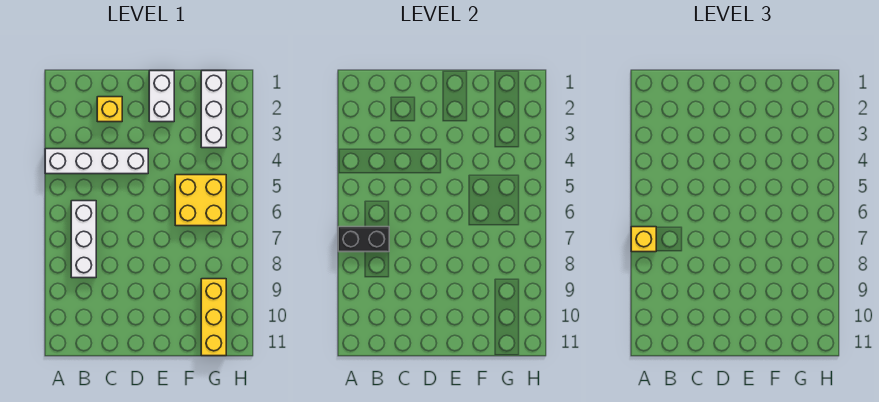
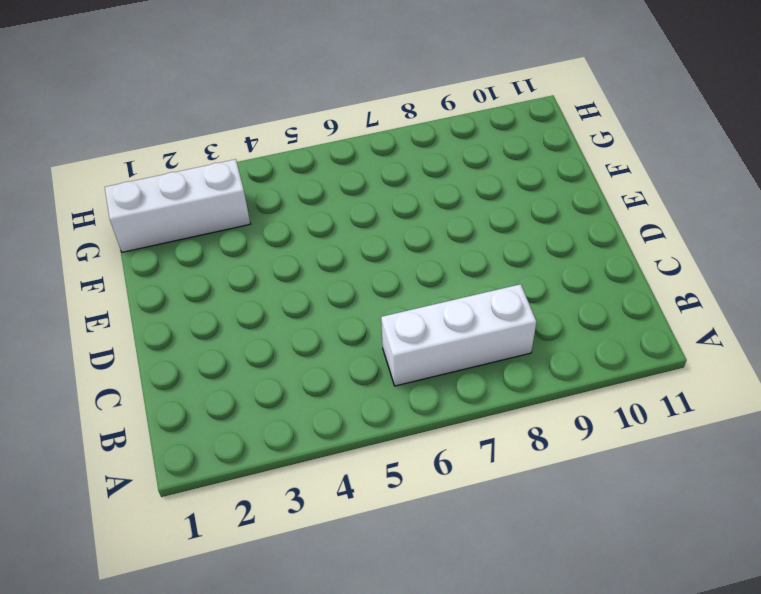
none -> white brick A4:D4 level 1
none -> yellow brick C2 level 1

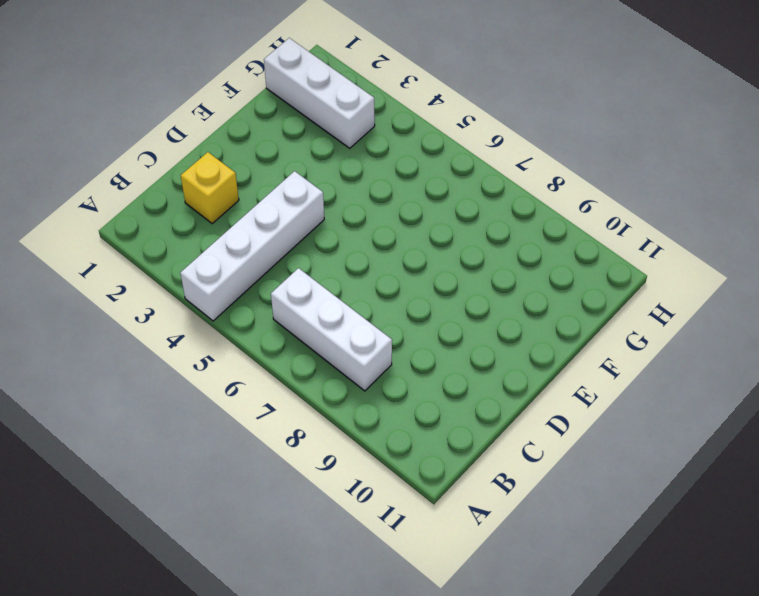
none -> white brick E1:E2 level 1
none -> yellow brick F5:G6 level 1

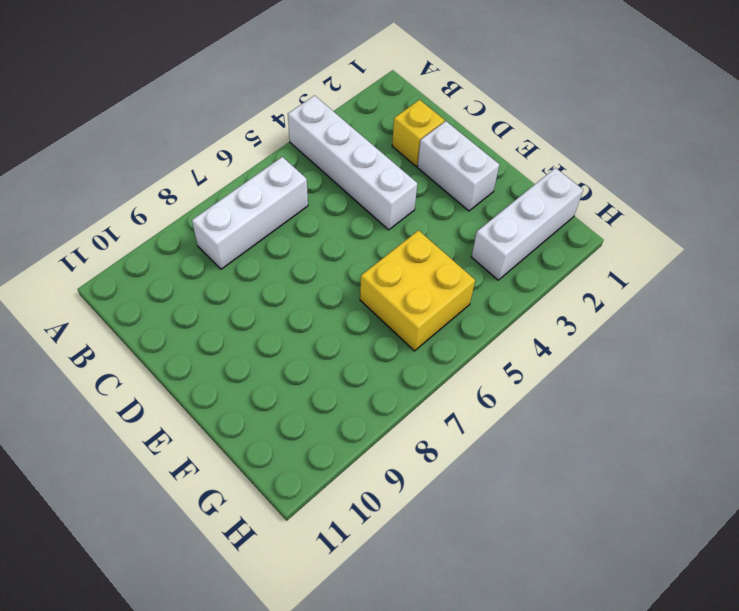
white brick D2:E2 level 1 -> white brick E1:E2 level 1
none -> yellow brick G9:G11 level 1
none -> black brick A7:B7 level 2

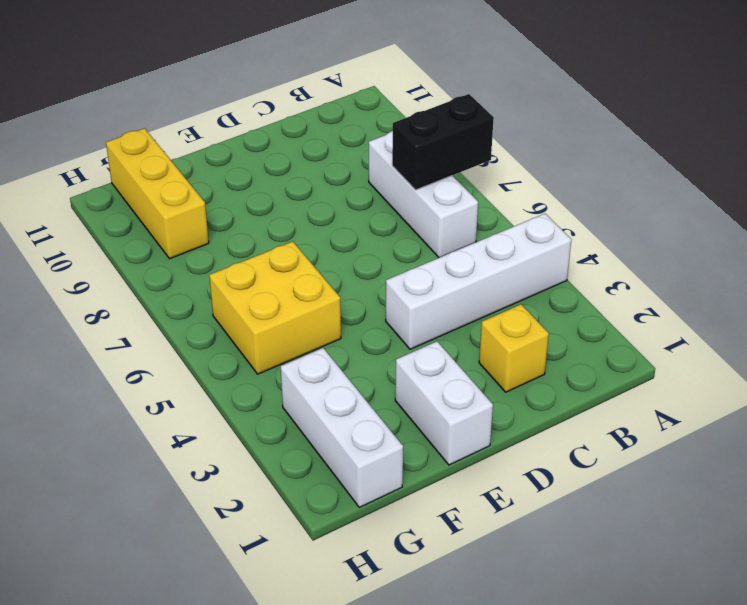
none -> yellow brick A7 level 3

